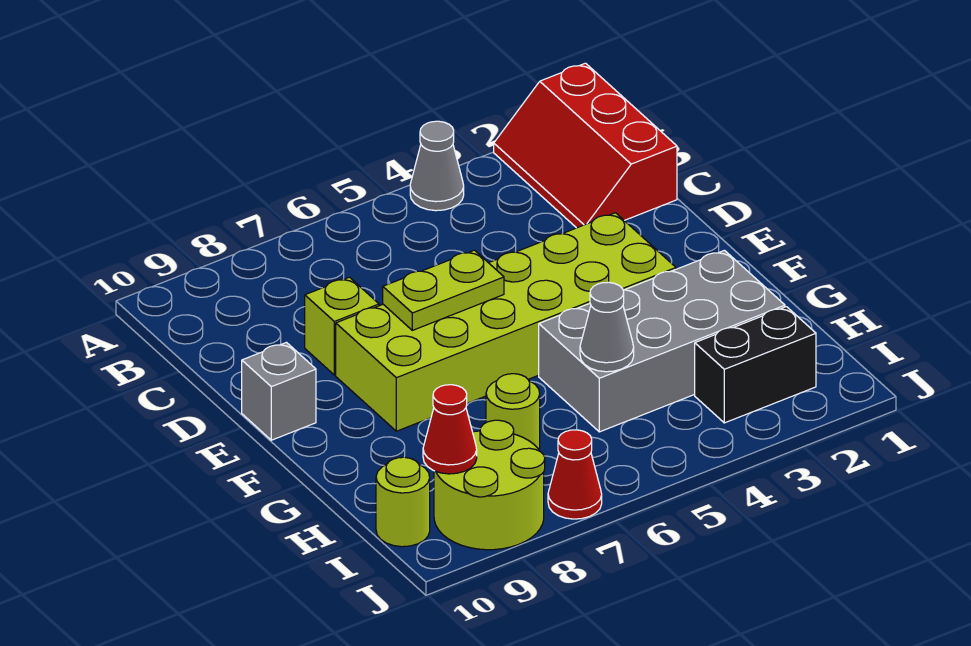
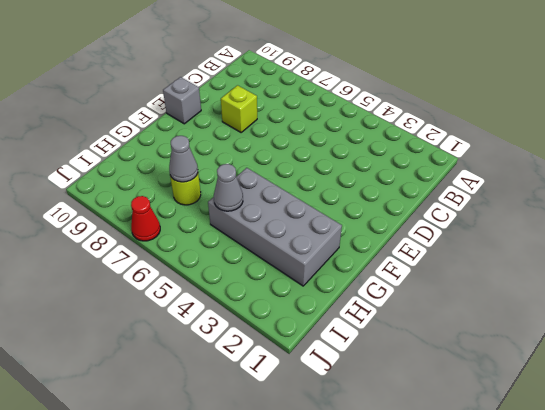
grey cone H7 level 2 -> grey cone A4 level 1
none -> red slope A1:C2 level 1 top 1
none -> lime brick E3:F8 level 1
none -> black brick I2:I3 level 1

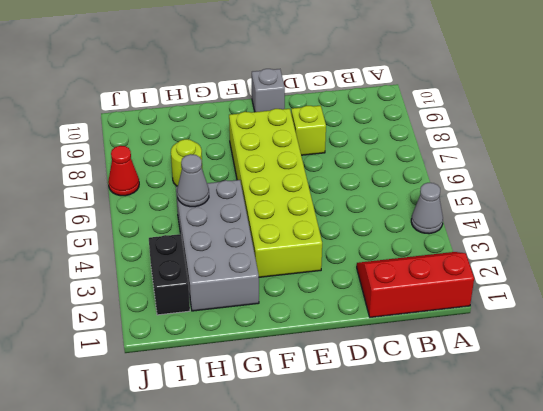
none -> lime round brick I8:J9 level 1
none -> lime round brick I10 level 1
none -> lime plate E6:E7 level 2

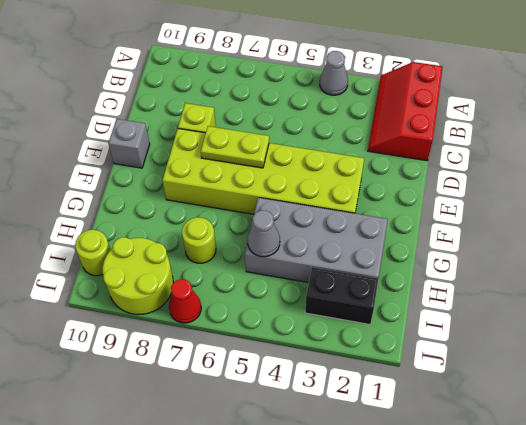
none -> red cone I9 level 2

